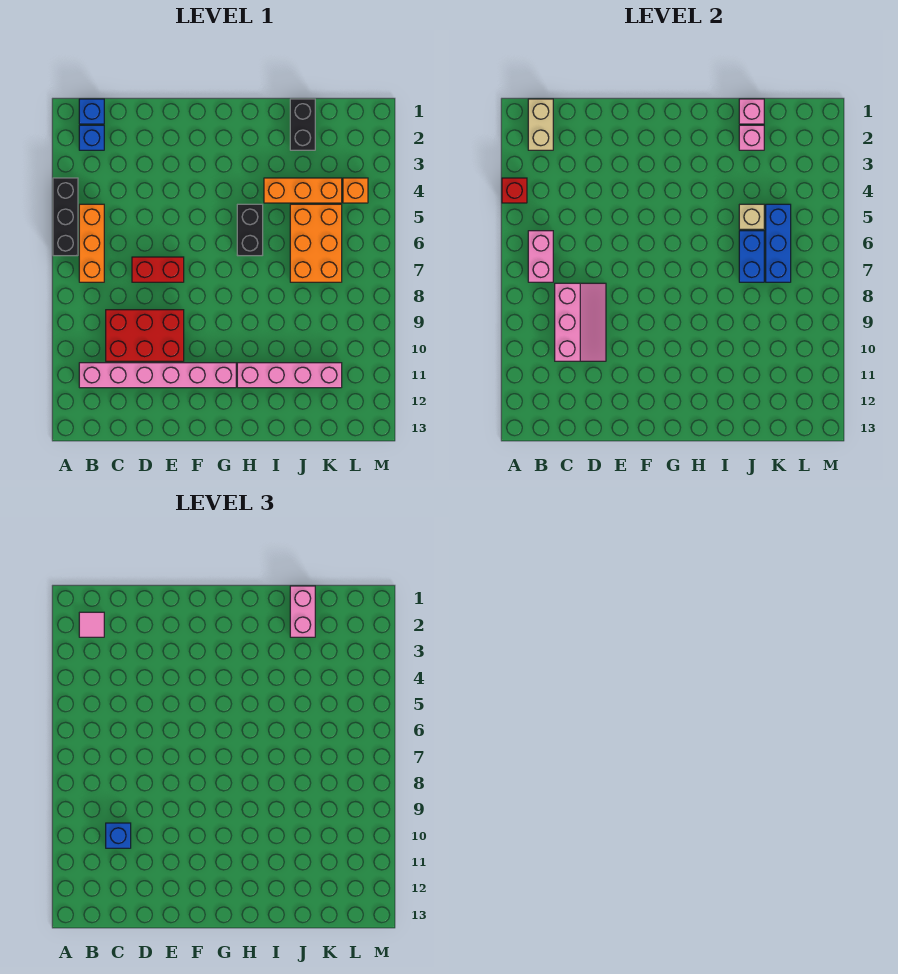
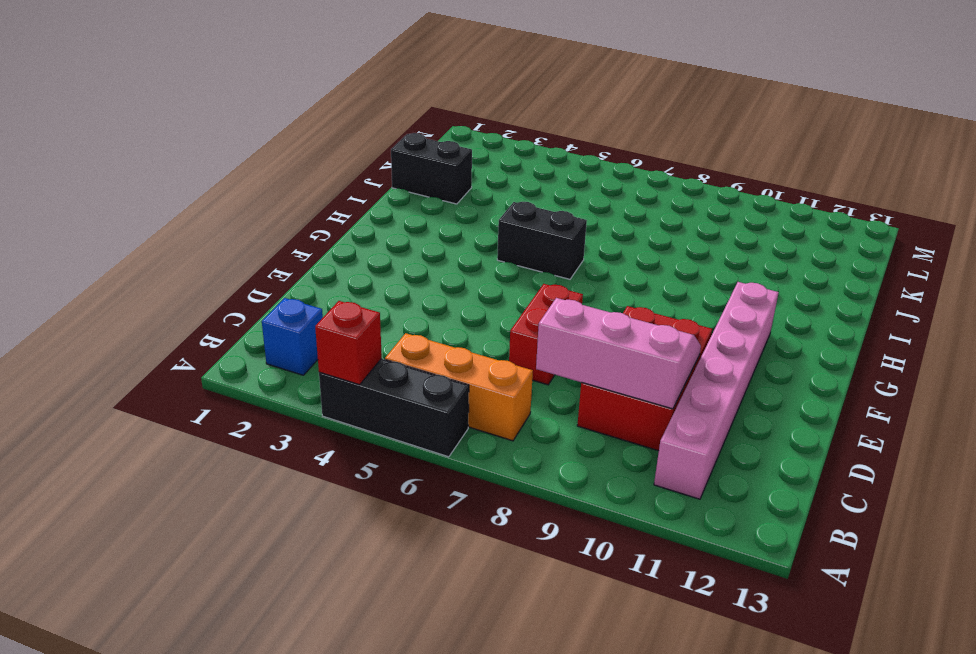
none -> blue brick B1 level 1
none -> pink brick H11:K11 level 1
none -> orange brick I4:K4 level 1

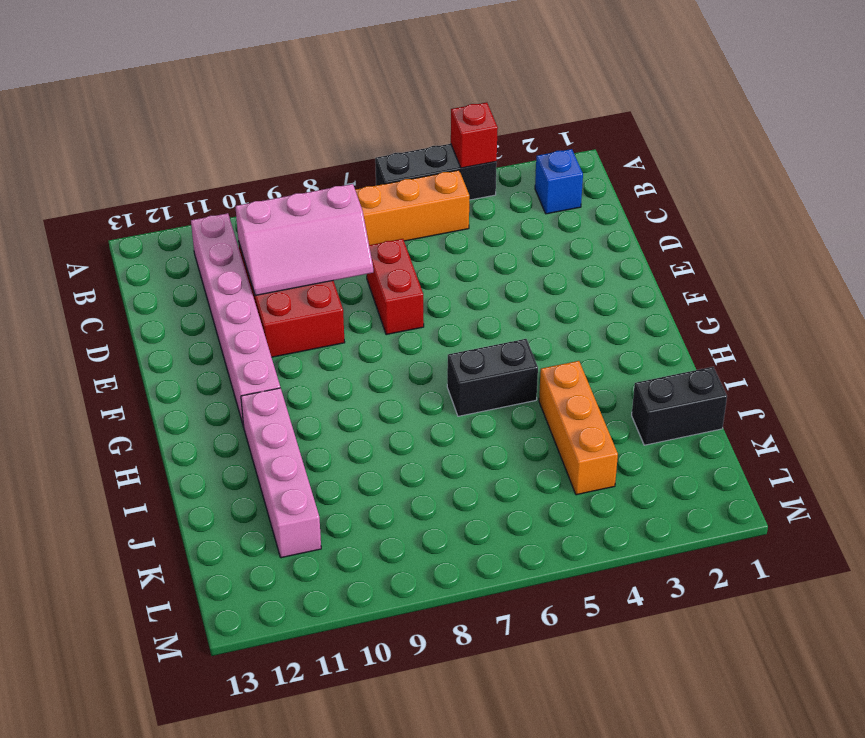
none -> blue brick B1 level 1
none -> orange brick J5:K7 level 1
none -> orange brick L4 level 1

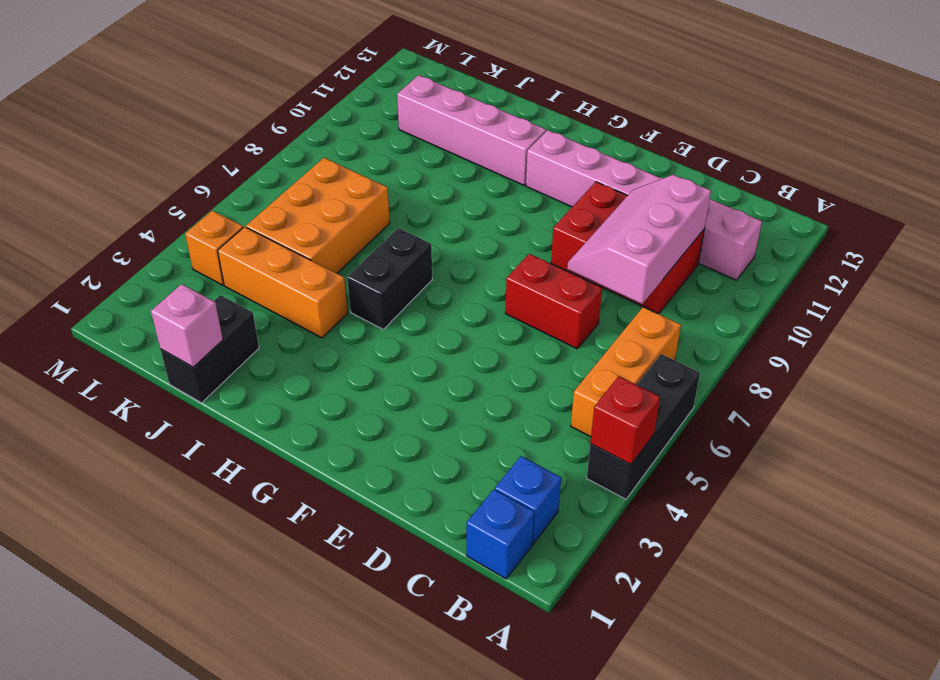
none -> tan brick B1:B2 level 2
none -> pink brick B6:B7 level 2
none -> pink brick J2 level 2

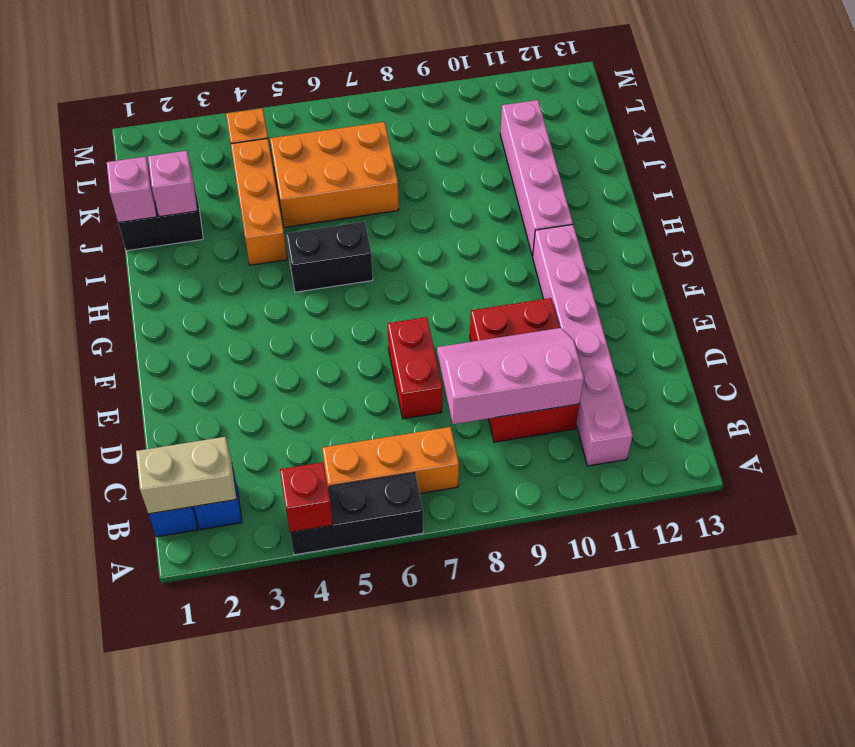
none -> pink brick B6:B7 level 2
none -> tan brick J5 level 2
none -> blue brick J6:J7 level 2

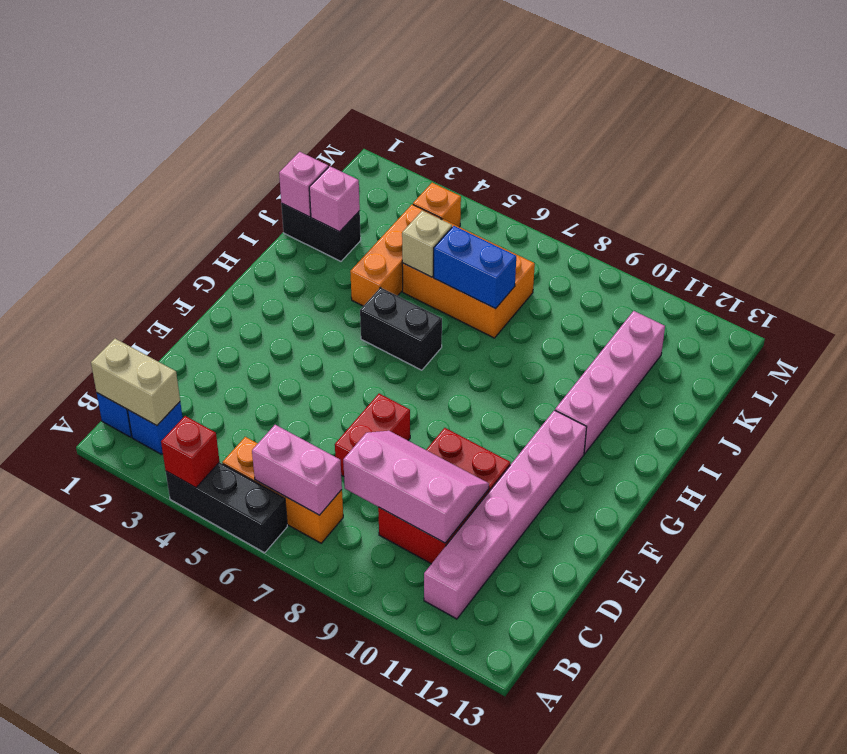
none -> blue brick K5:K7 level 2
none -> pink tile B2 level 3
none -> blue brick C10 level 3

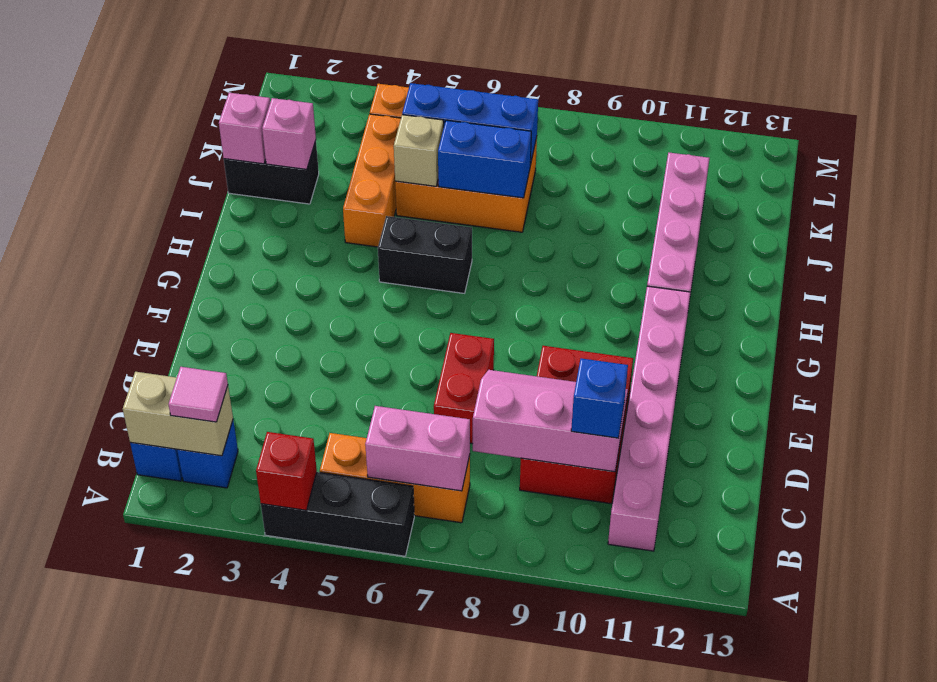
none -> pink brick J1:J2 level 3

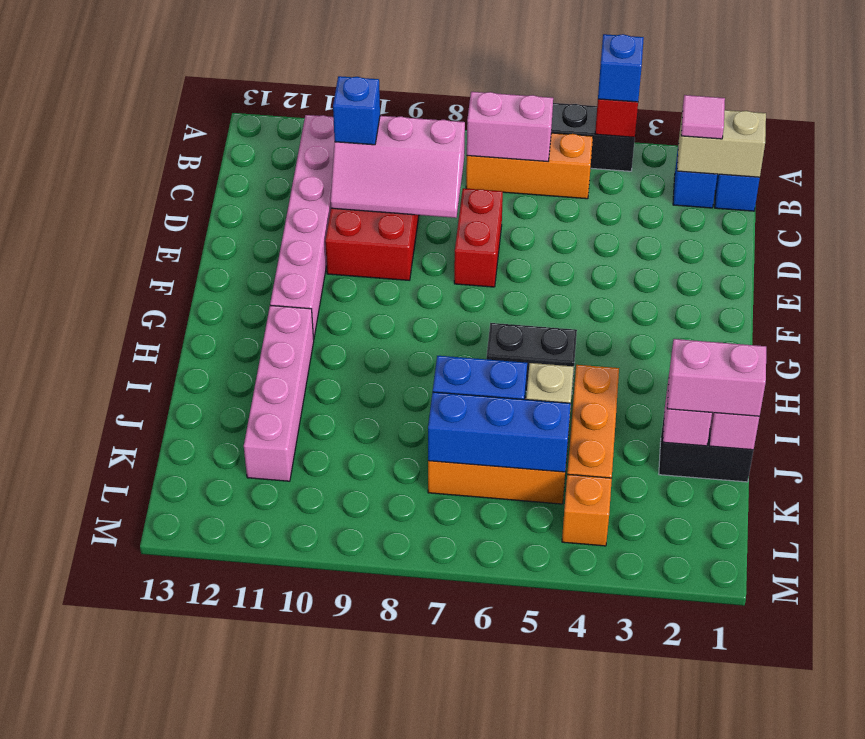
blue brick A4 level 3 -> none

